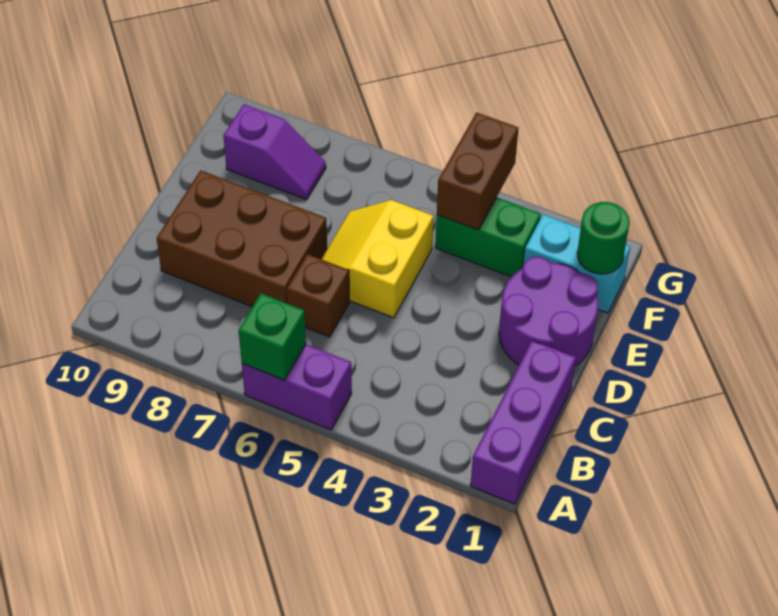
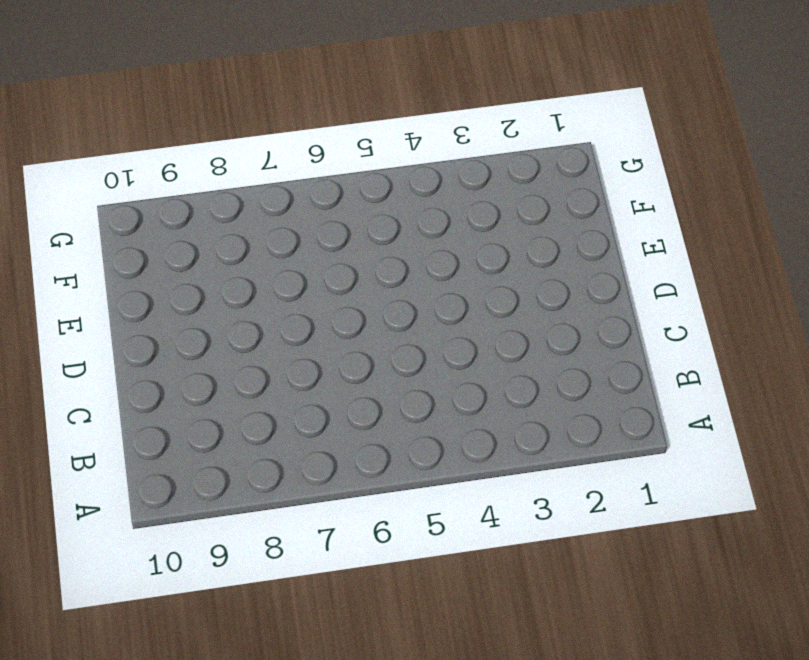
none -> purple brick A1:C1 level 1
none -> purple brick A5:A6 level 1
none -> brown brick C6 level 1

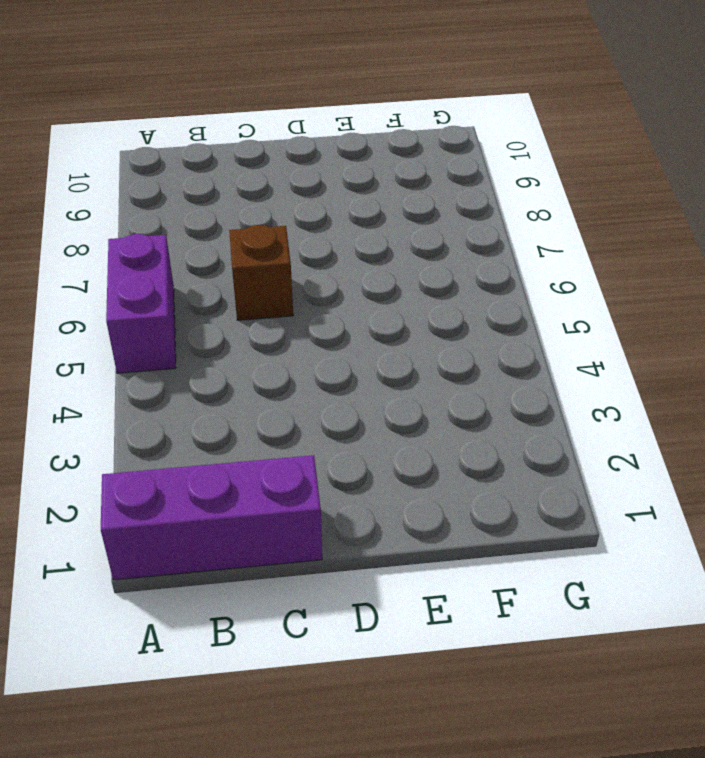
none -> brown brick C7:D9 level 1
none -> purple round brick D1:E2 level 1
none -> yellow slope D5:E6 level 1 top 5

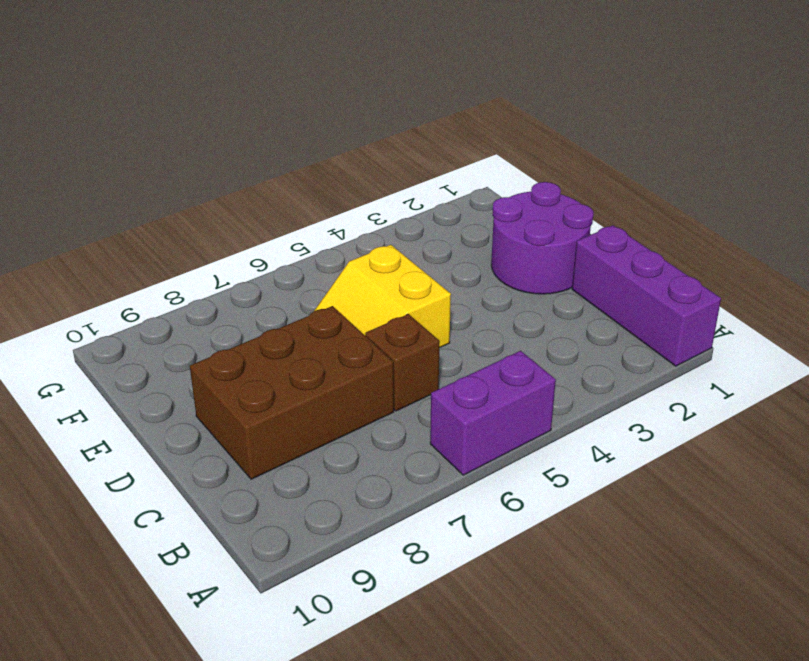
none -> cyan brick F1:F2 level 1
none -> green brick F3:F4 level 1
none -> purple slope F8:F9 level 1 top 9

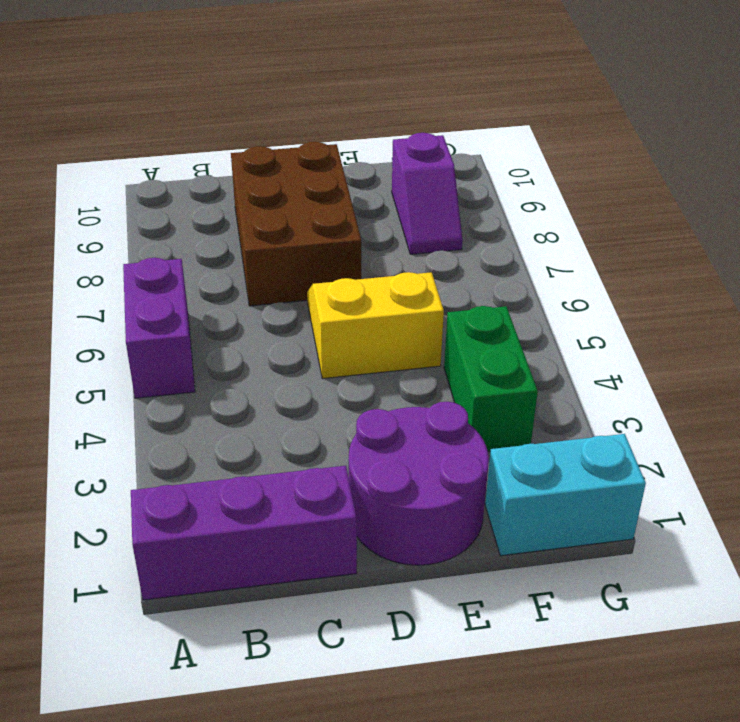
cyan brick F1:G1 level 1 -> cyan brick F1:F2 level 1
none -> brown brick C6 level 1
none -> green brick A6 level 2
none -> green round brick F1 level 2

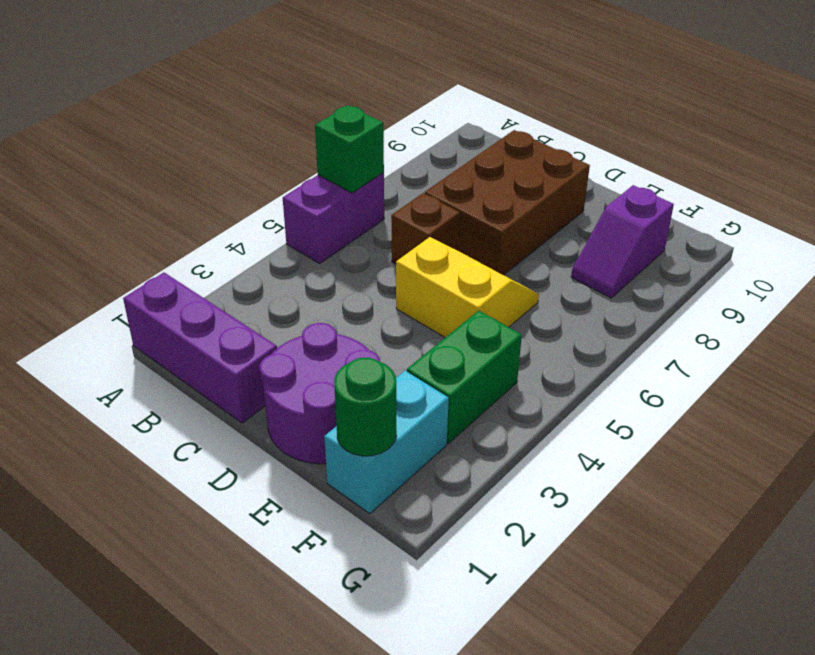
none -> brown brick F4:G4 level 2

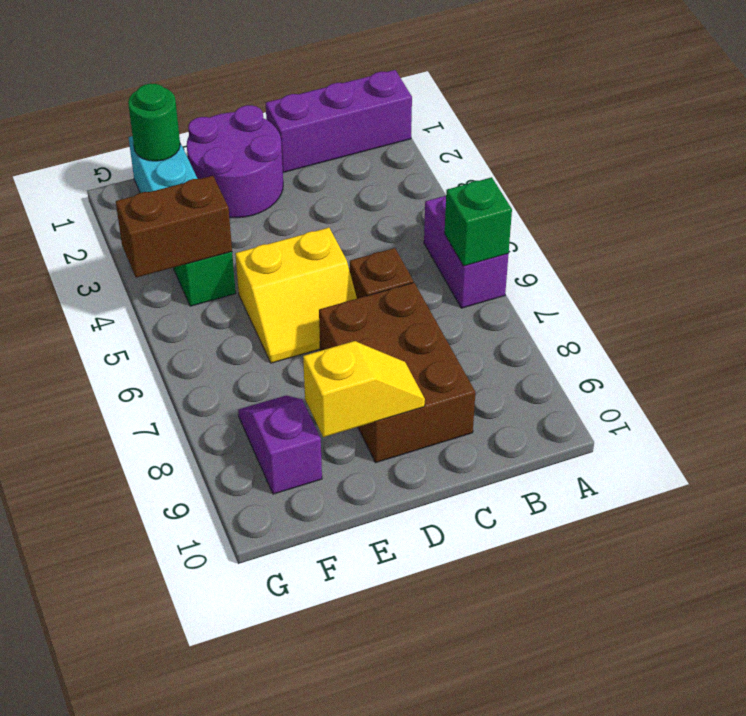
yellow slope D9:E9 level 2 top E -> none

